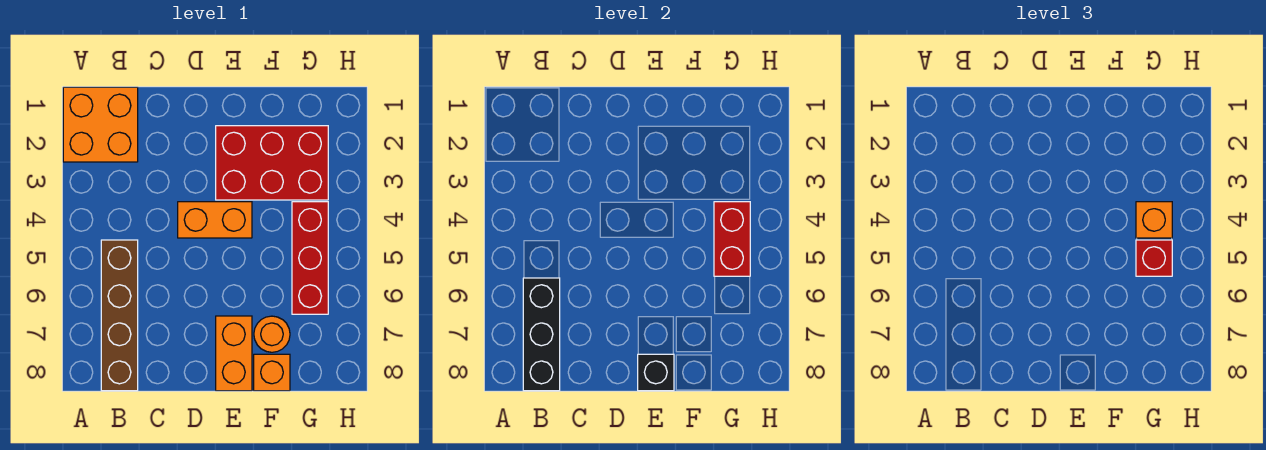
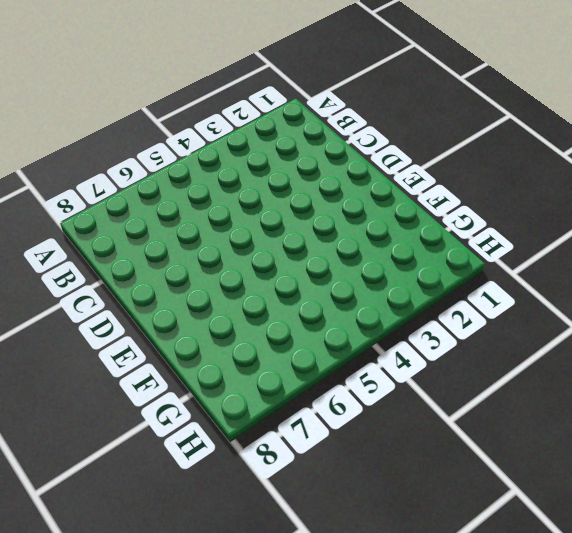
none -> orange brick A1:B2 level 1
none -> brown brick B5:B8 level 1
none -> orange brick D4:E4 level 1

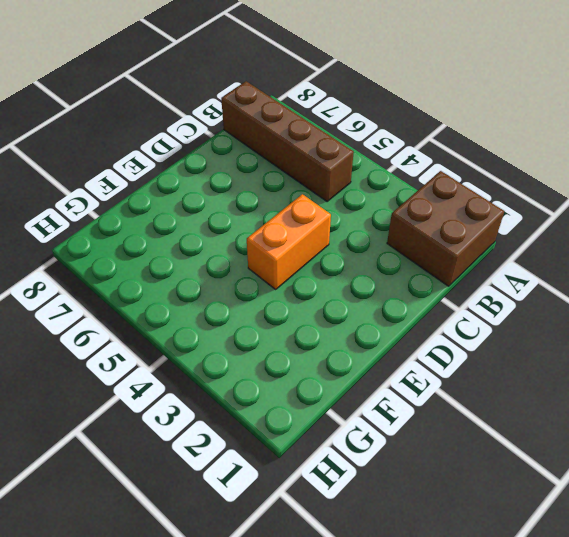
brown brick A1:B2 level 1 -> orange brick A1:B2 level 1
none -> red brick E2:G3 level 1
none -> orange brick E7:E8 level 1
none -> orange round brick F7 level 1

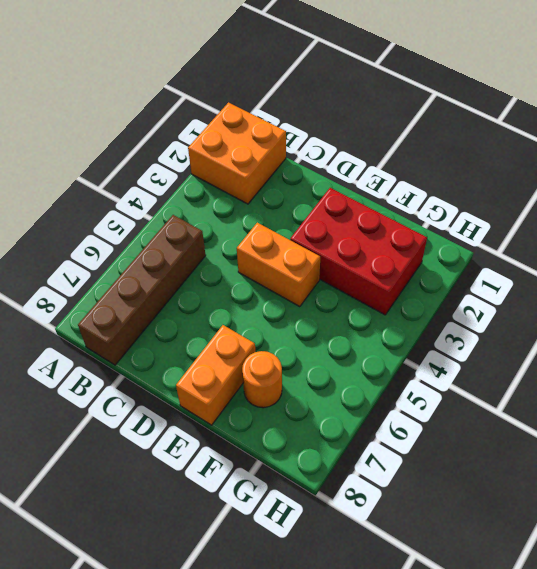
none -> orange brick F8 level 1
none -> red brick G4:G6 level 1
none -> black brick B6:B8 level 2

